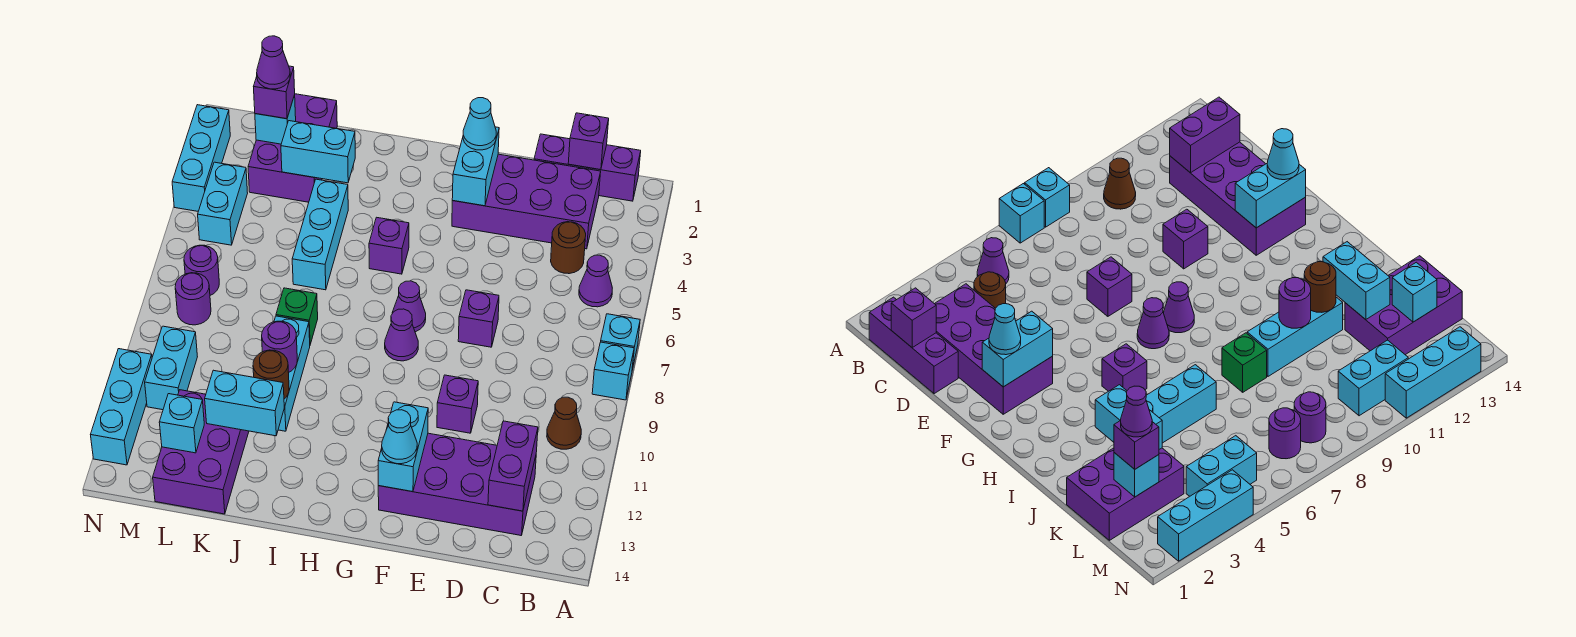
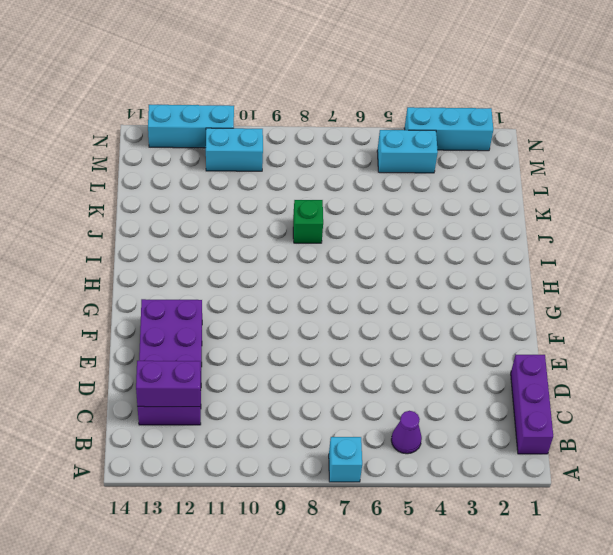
none -> cyan brick A8 level 1
none -> brown cone B10 level 1
none -> purple brick C2:F3 level 1
none -> brown round brick C4 level 1

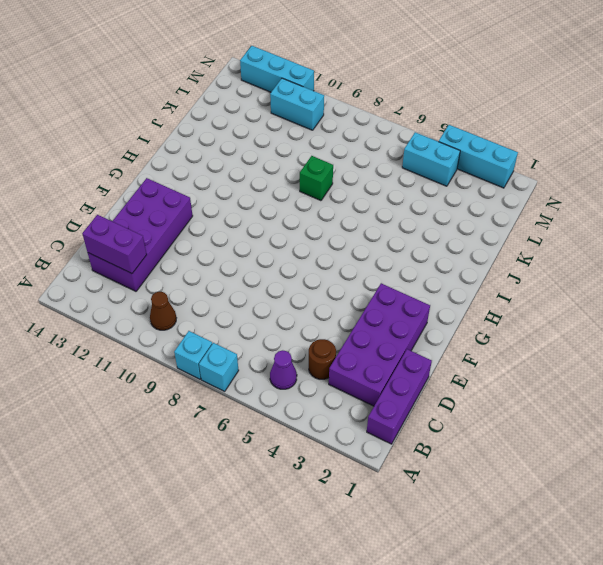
none -> purple brick E7 level 1
none -> purple brick E10 level 1
none -> purple cone G7 level 1
none -> purple cone G8 level 1

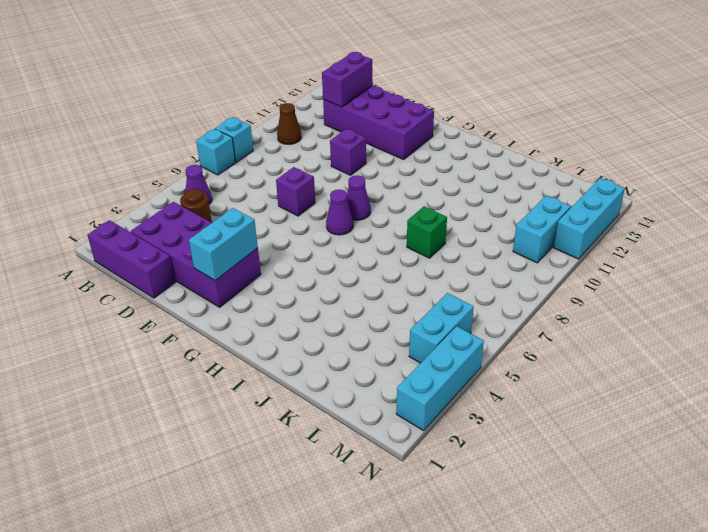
none -> purple brick H5 level 1
none -> cyan brick J4:J6 level 1
none -> cyan brick J9:J11 level 1
none -> purple brick K1:L3 level 1

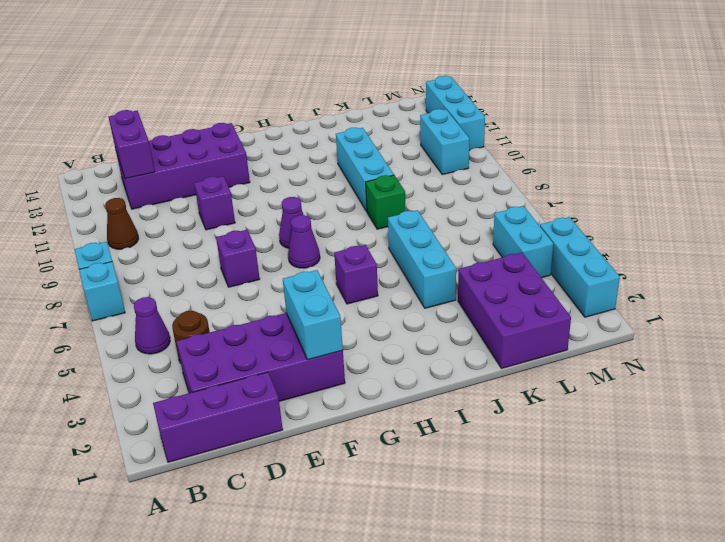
none -> purple brick K12:L14 level 1
none -> purple round brick M7 level 1
none -> purple round brick M8 level 1
none -> purple brick C1 level 2

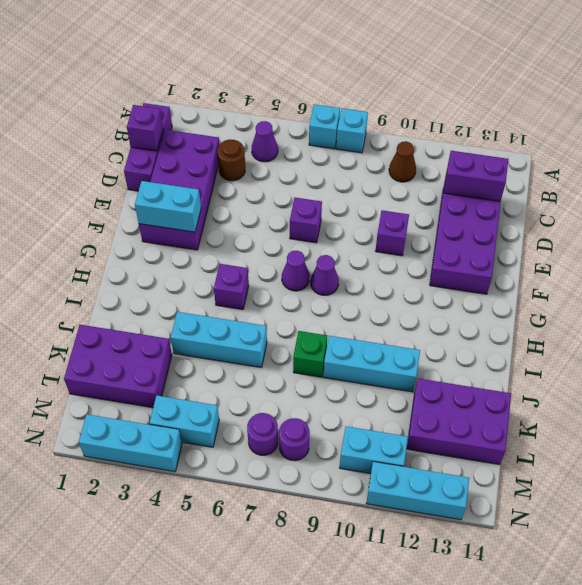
none -> cyan brick F12:F13 level 2
none -> cyan brick J3:K3 level 2
none -> purple round brick J10 level 2
none -> brown round brick J11 level 2

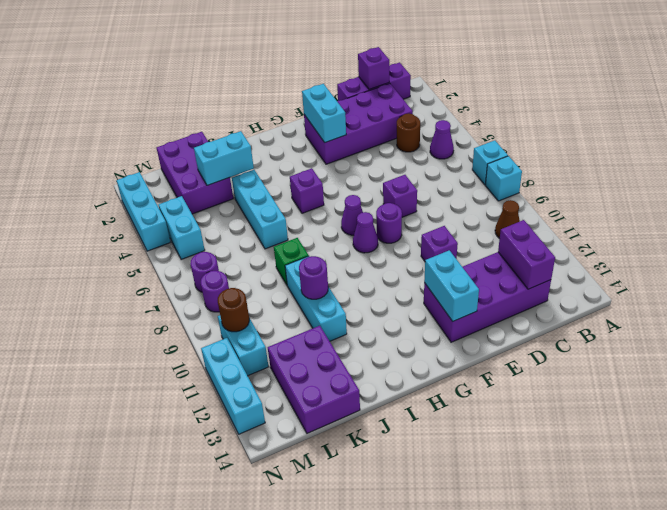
purple round brick F8 level 1 -> none
brown round brick M10 level 2 -> brown round brick J11 level 2
none -> cyan brick J12:K12 level 2
none -> cyan brick L2 level 2
none -> cyan brick L13 level 2
none -> cyan cone F2 level 3

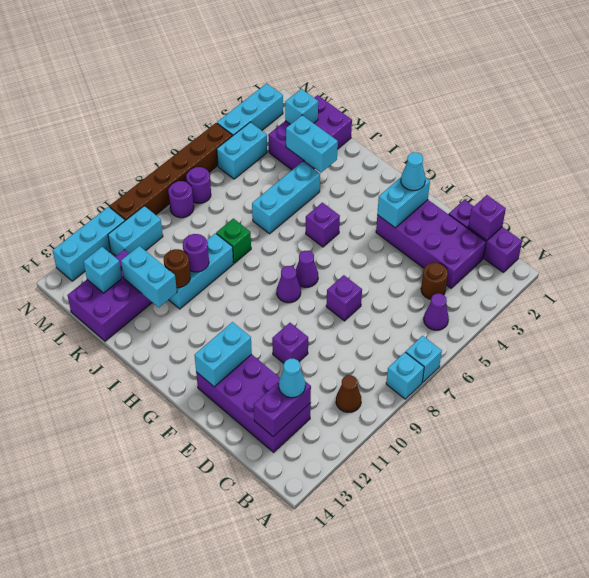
cyan cone C12 level 3 -> cyan cone F13 level 3
brown brick N5:N10 level 1 -> none
none -> purple brick L2 level 3
none -> purple cone L2 level 4

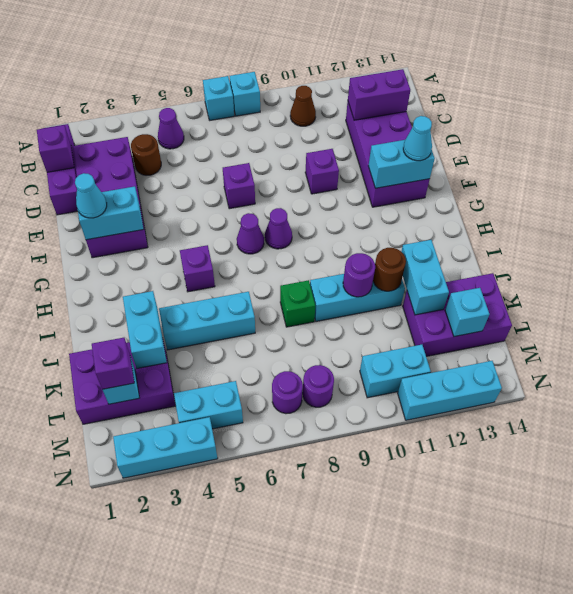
none -> purple cone L2 level 4

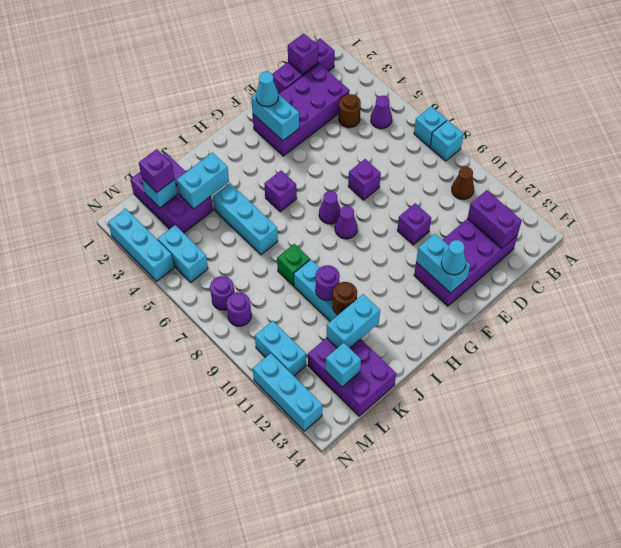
none -> purple cone L2 level 4

